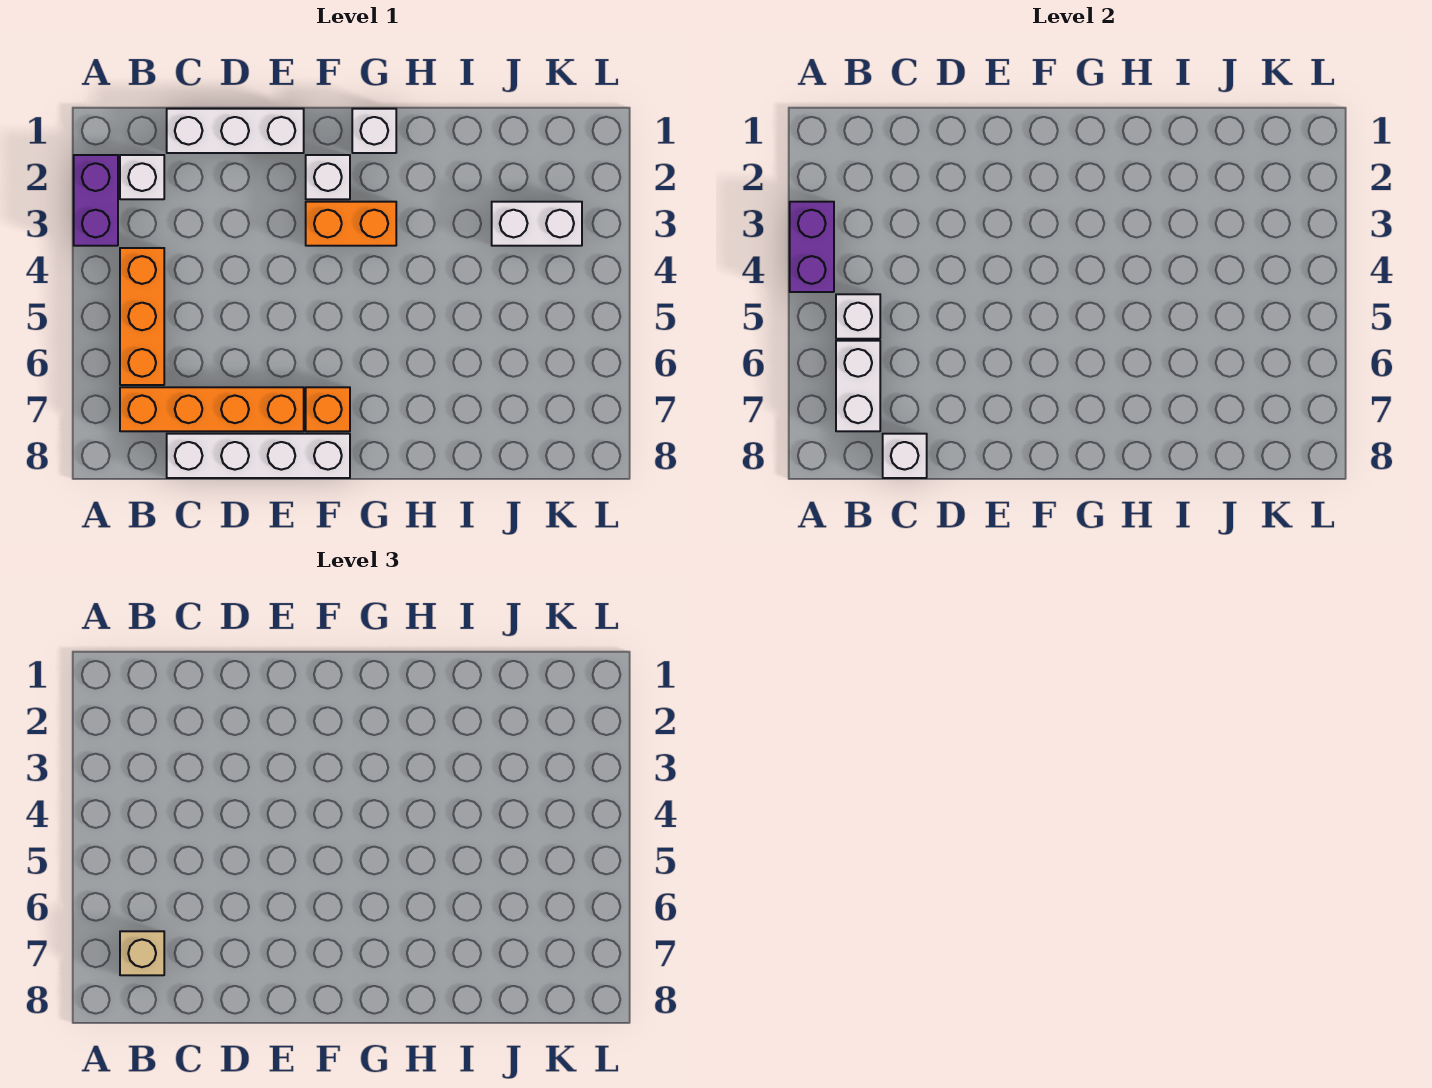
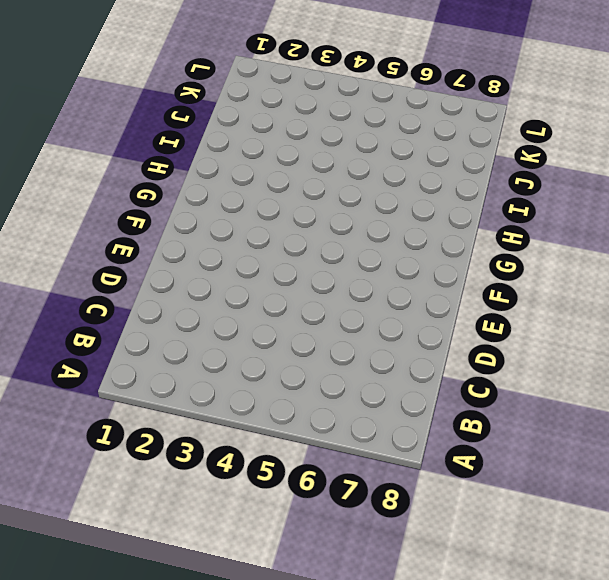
none -> purple brick A2:A3 level 1
none -> white brick B2 level 1
none -> orange brick B4:B6 level 1

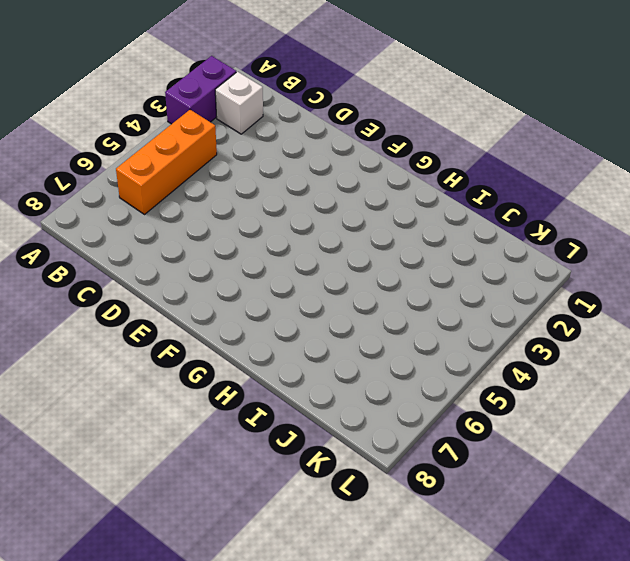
none -> orange brick B7:E7 level 1
none -> white brick C1:E1 level 1
none -> white brick C8:F8 level 1

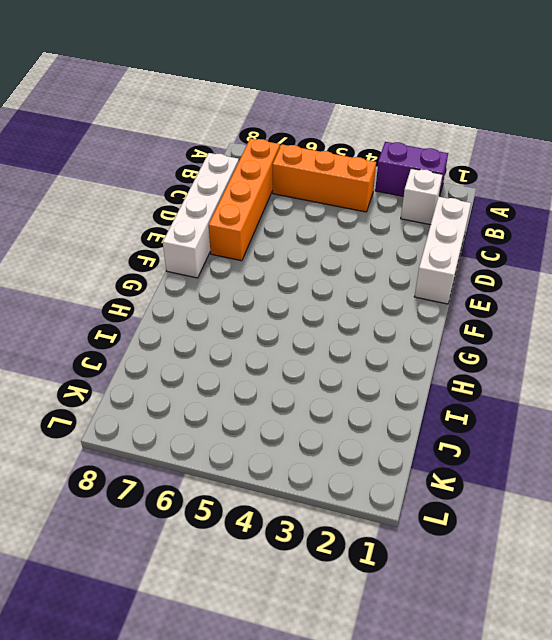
none -> white brick F2 level 1
none -> orange brick F3:G3 level 1
none -> orange brick F7 level 1

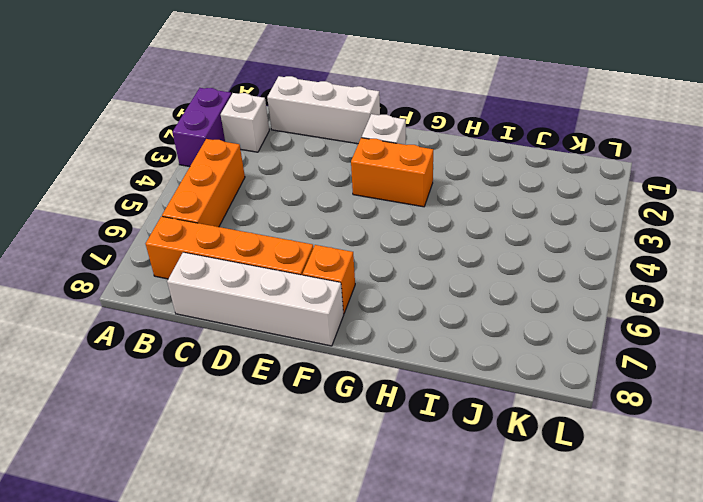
none -> white brick G1 level 1
none -> white brick J3:K3 level 1
none -> purple brick A3:A4 level 2

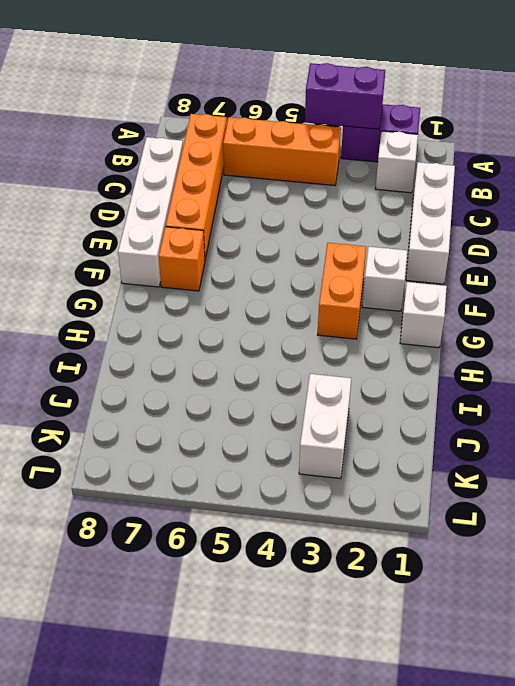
none -> white brick B5 level 2
none -> white brick B6:B7 level 2
none -> white brick C8 level 2

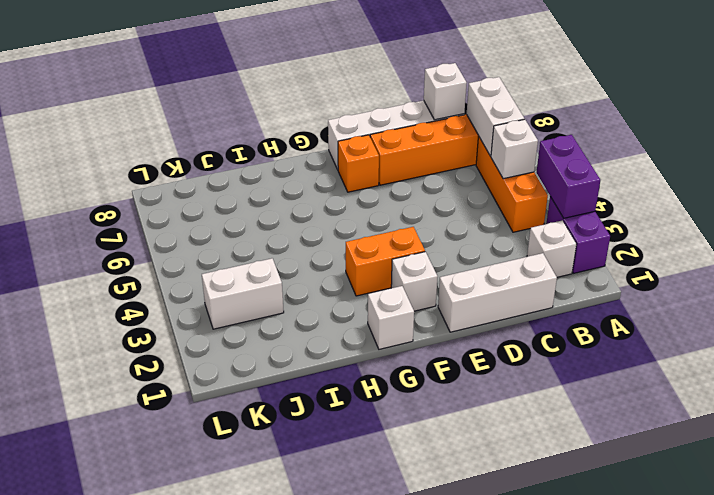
none -> tan brick B7 level 3

